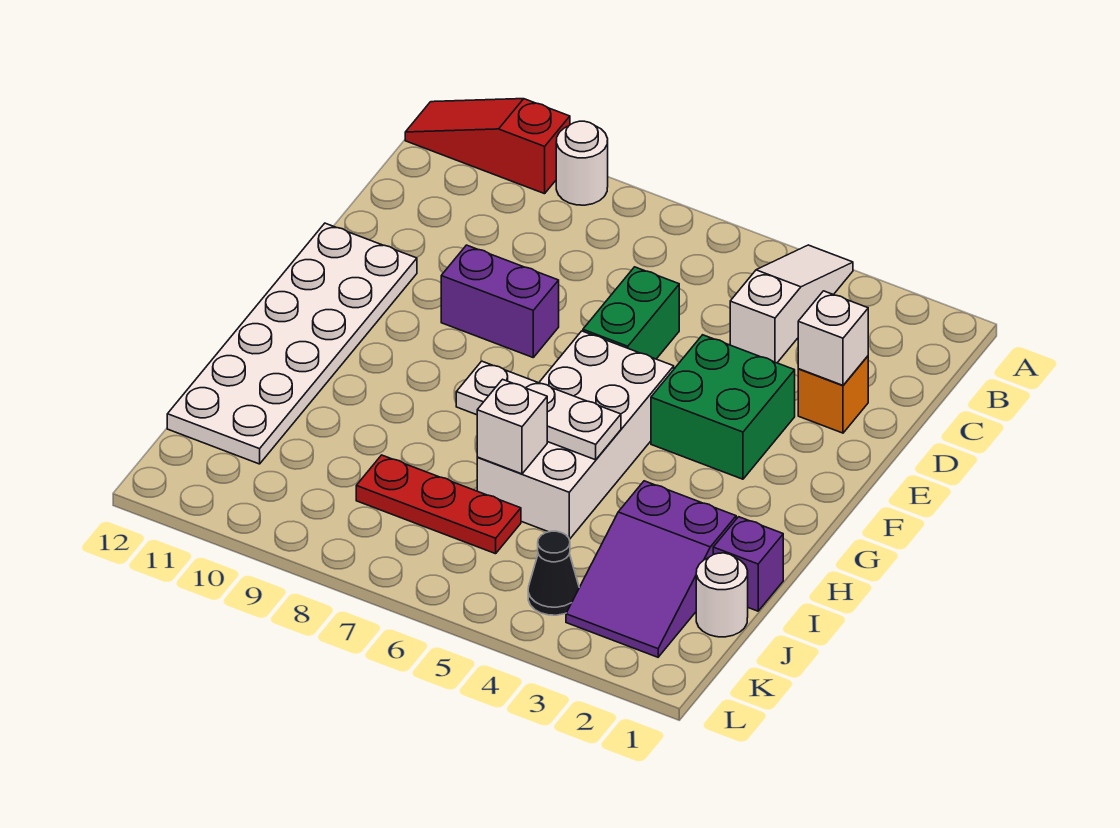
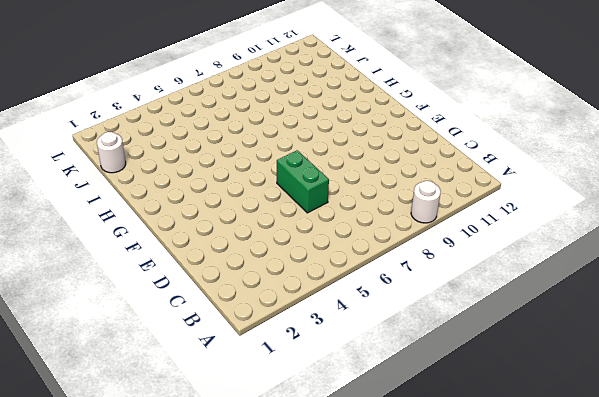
none -> white slope A4:C4 level 1 top C
none -> red slope A10:A12 level 1 top 10
none -> orange brick D2 level 1

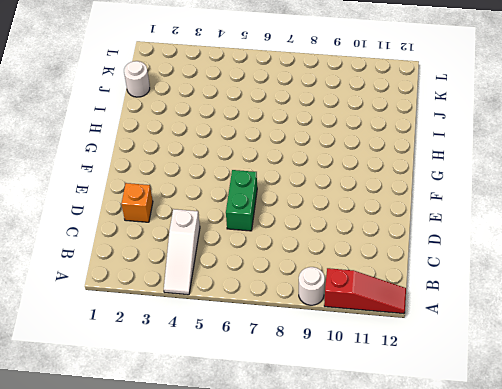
none -> green brick E3:F4 level 1
none -> purple brick E8:E9 level 1
none -> white plate E11:J12 level 1

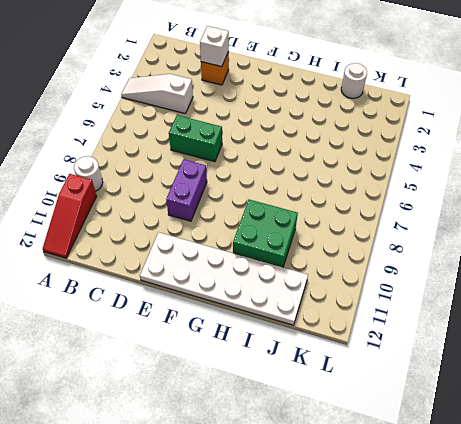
green brick H9:I10 level 1 -> green brick E3:F4 level 1
none -> white brick F5:I6 level 1
none -> purple brick I1 level 1
none -> purple slope I2:K3 level 1 top I

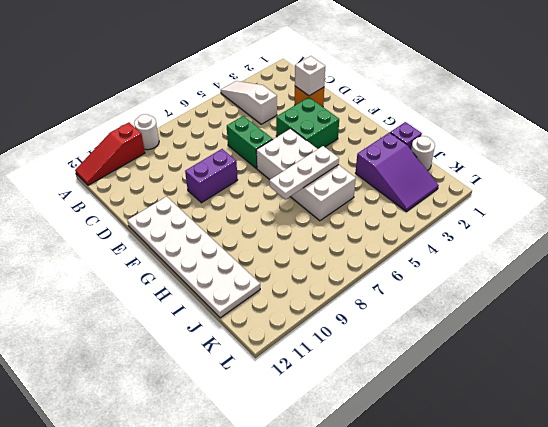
none -> red plate J6:J8 level 1
none -> black cone K4 level 1
none -> white brick I6 level 2

